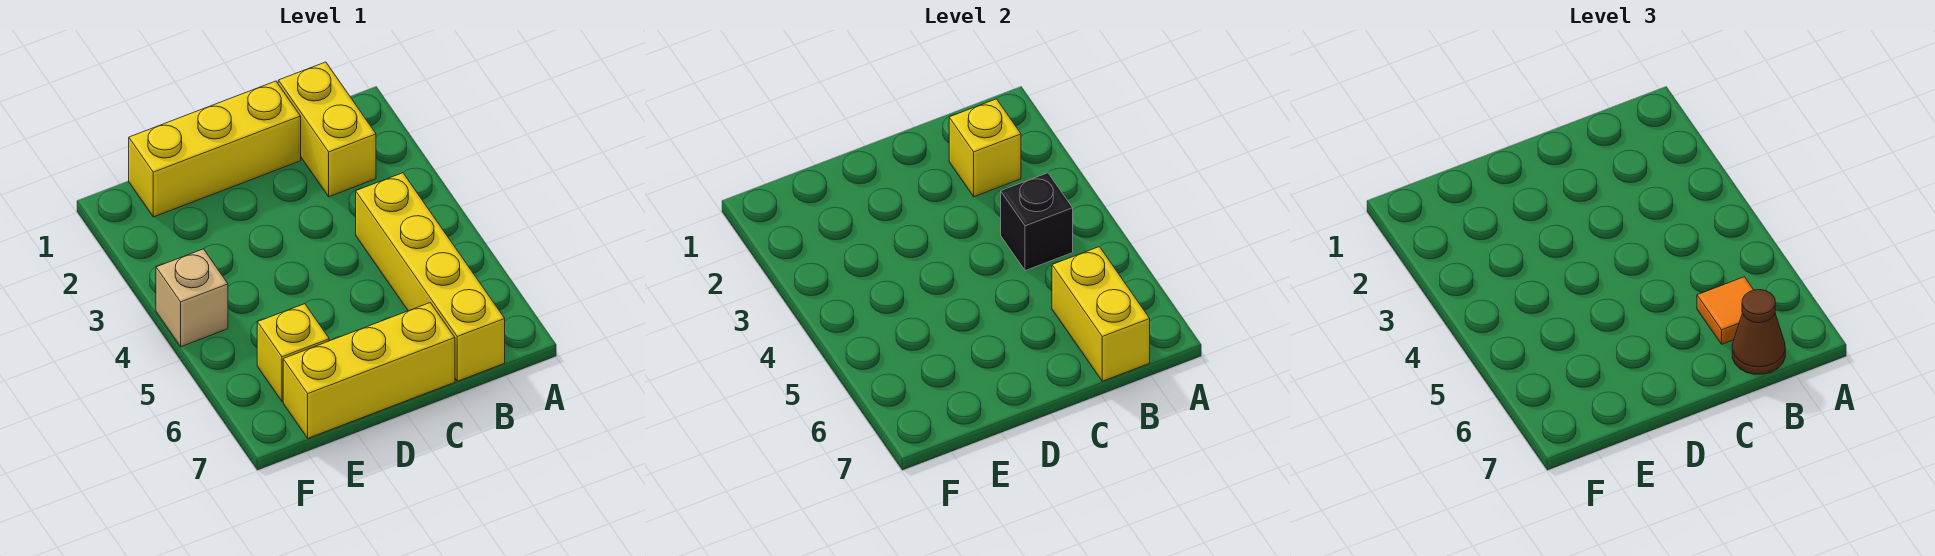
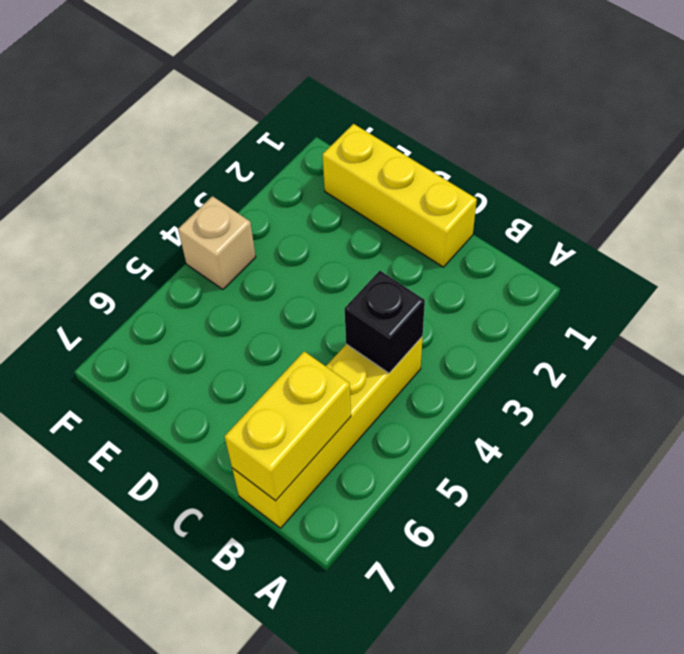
none -> yellow brick B1:B2 level 1
none -> yellow brick C7:E7 level 1

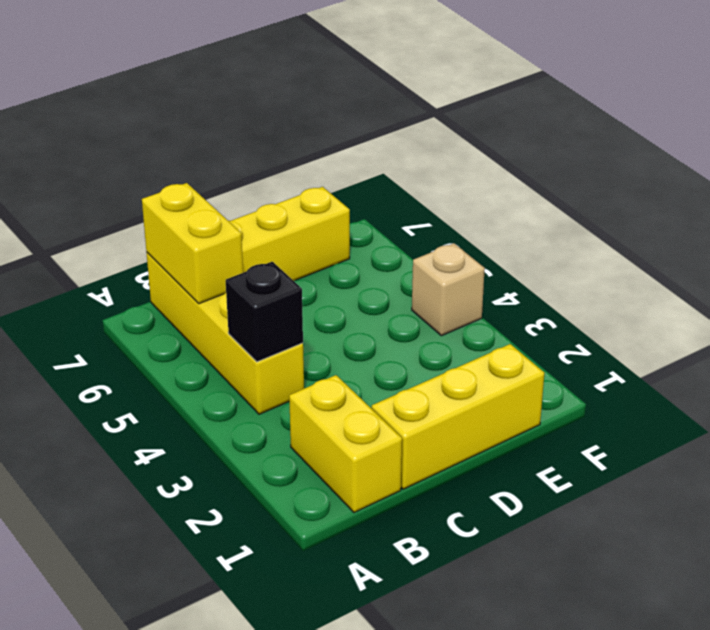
none -> yellow brick E6 level 1
none -> yellow brick B2 level 2

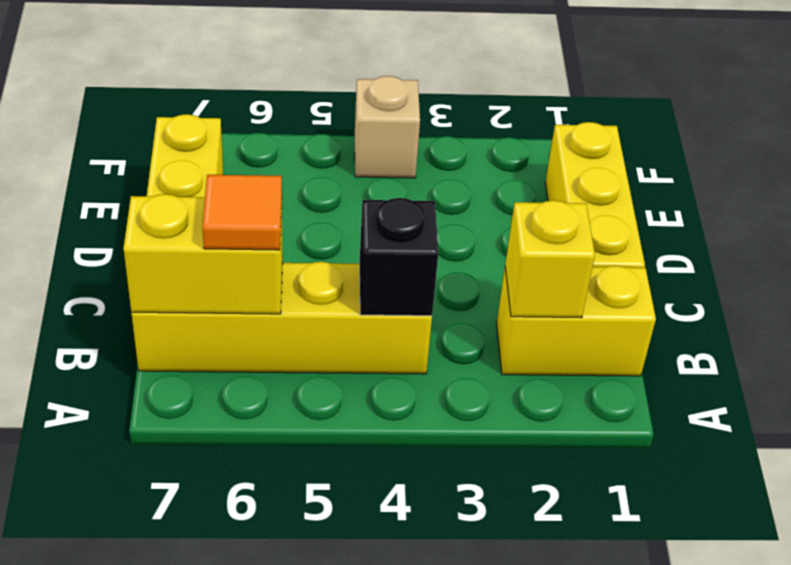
none -> yellow brick E6 level 1
none -> brown cone B7 level 3

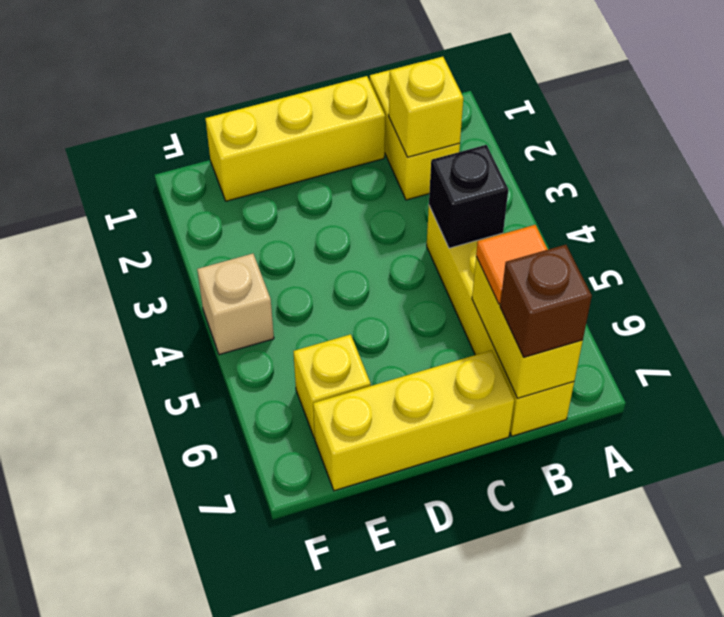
brown brick B7 level 3 -> brown cone B7 level 3

